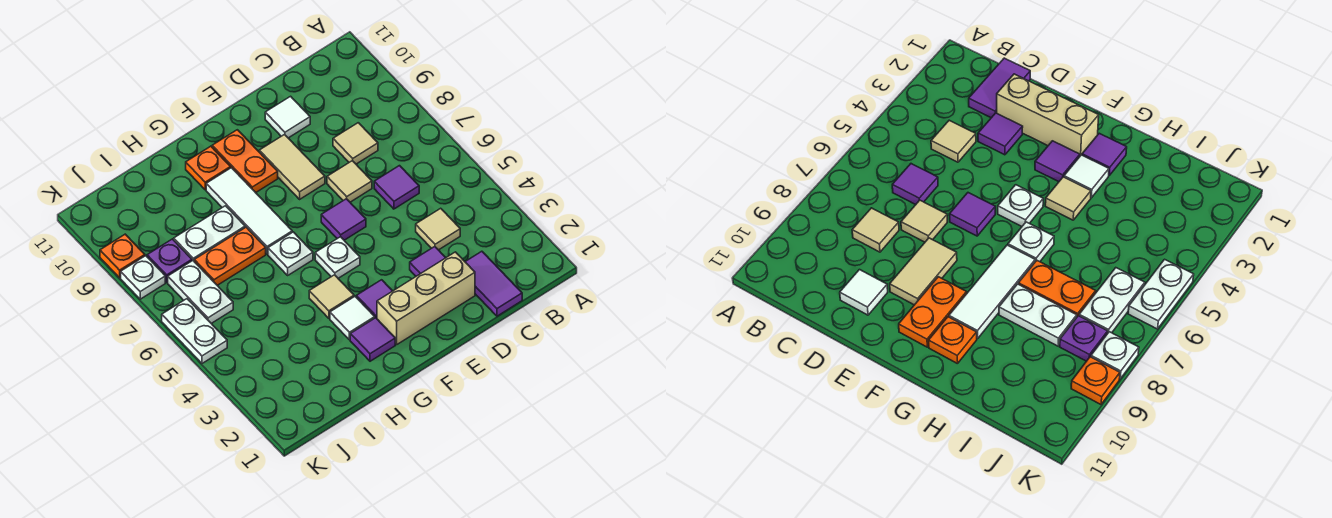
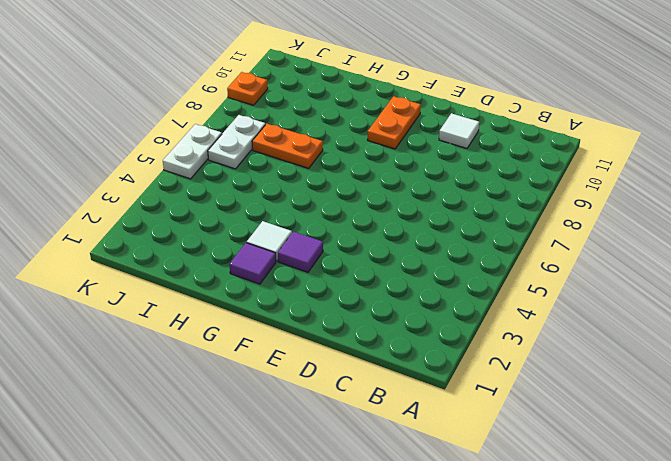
none -> purple tile C1:C2 level 1
none -> tan tile C4 level 1
none -> purple tile C6 level 1

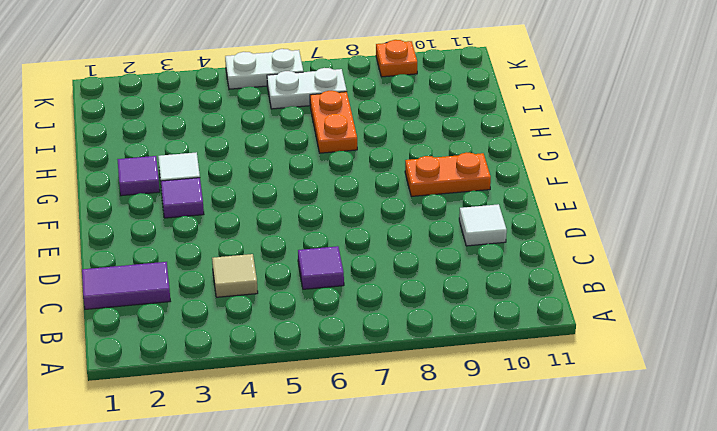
none -> tan tile C8 level 1
none -> tan brick D2:F2 level 1
none -> purple tile D3 level 1

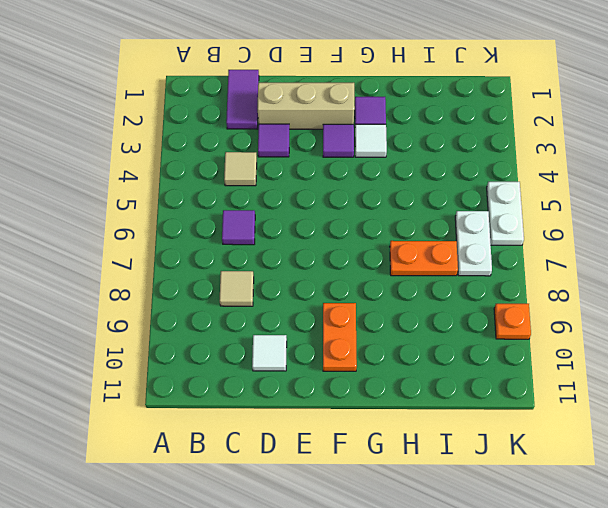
none -> tan tile D7 level 1
none -> purple tile E6 level 1
none -> tan tile E8:E9 level 1

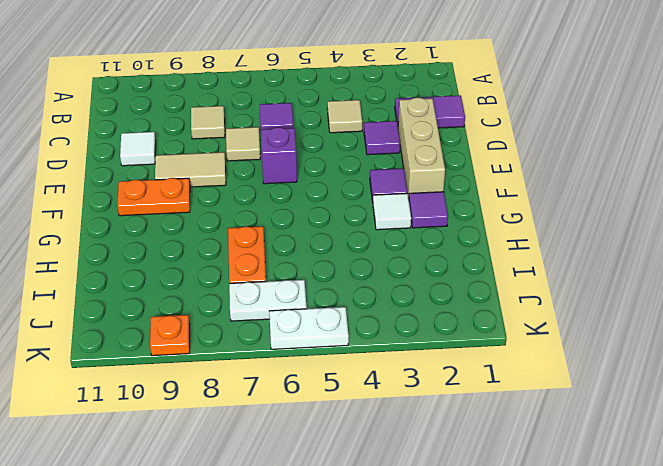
purple brick E6 level 1 -> purple tile E6 level 1
none -> white plate F5 level 1
none -> tan tile G4 level 1
none -> white plate G6 level 1

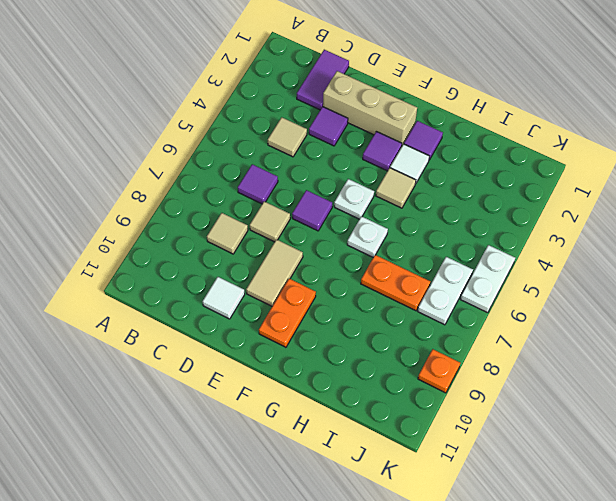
none -> white tile G7:G9 level 1
none -> orange plate G10 level 1
none -> white plate H8:I8 level 1

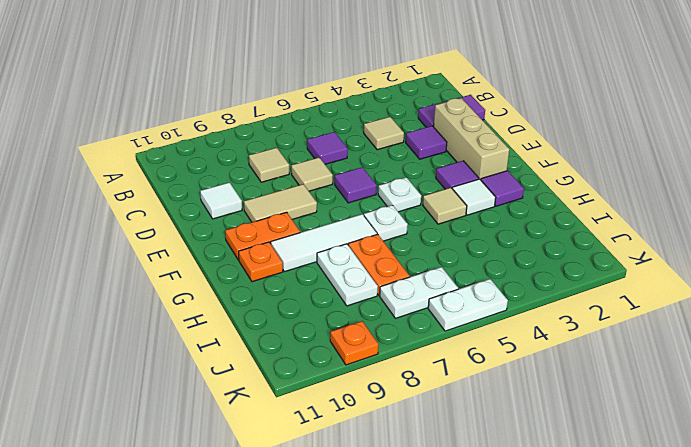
none -> purple plate J8 level 1
none -> white plate K8 level 1

